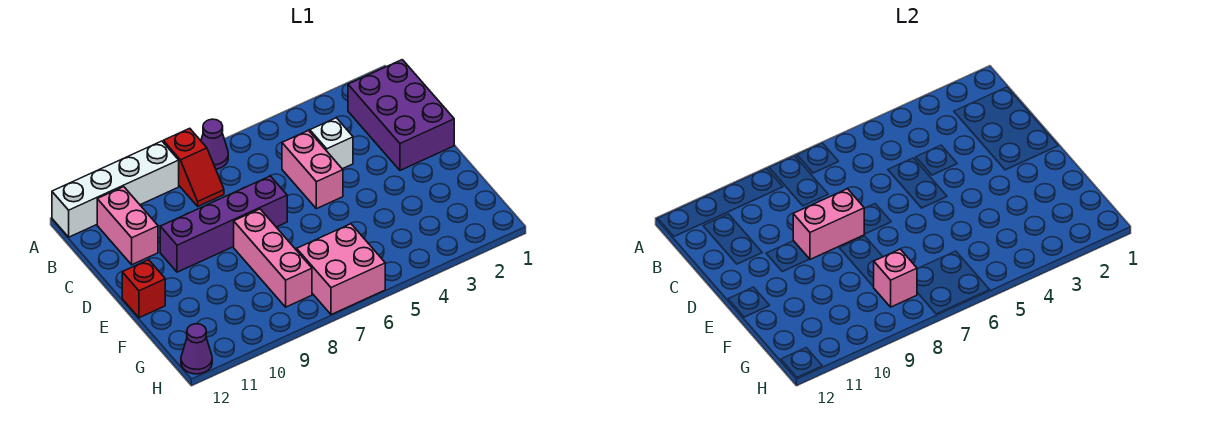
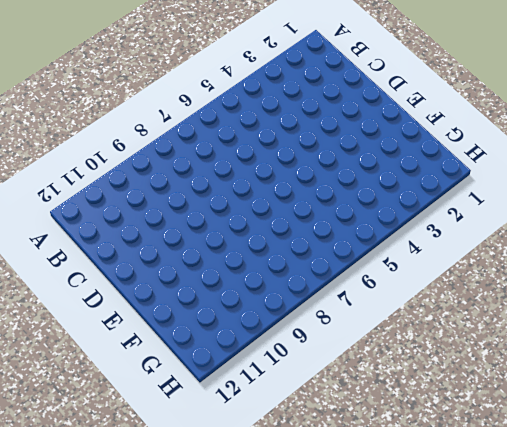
none -> purple cone A7 level 1
none -> red slope A8:B8 level 1 top A
none -> white brick A9:A12 level 1

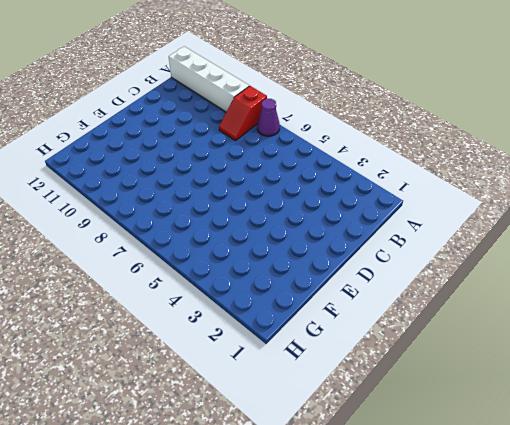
none -> purple brick B1:D2 level 1
none -> pink brick B11:C11 level 1
none -> white brick C4 level 1

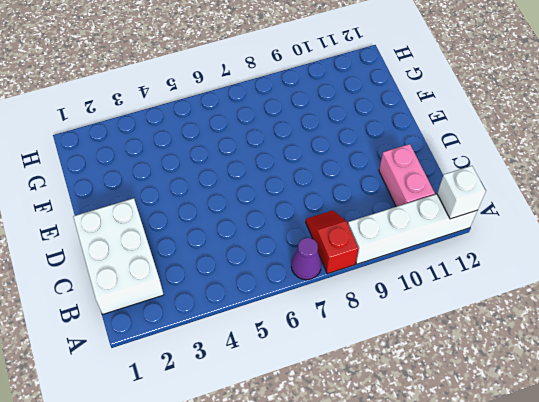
white brick A12 level 2 -> white brick C4 level 1
white brick B1:D2 level 1 -> purple brick B1:D2 level 1
none -> pink brick C5:D5 level 1
none -> purple brick D7:D10 level 1
none -> pink brick E8:G8 level 1

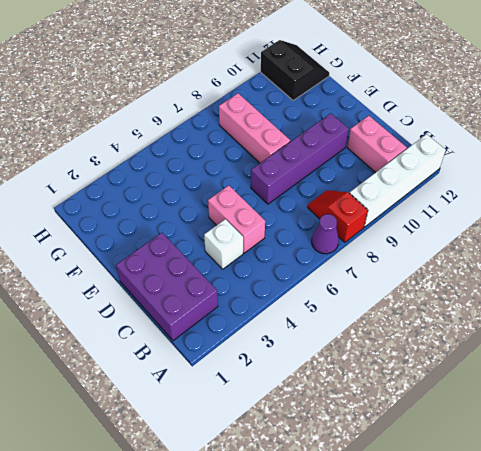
black slope G11:H12 level 1 top 11 -> purple cone H12 level 1
none -> red brick E12 level 1
none -> pink brick G6:H7 level 1
none -> pink brick D8:D9 level 2

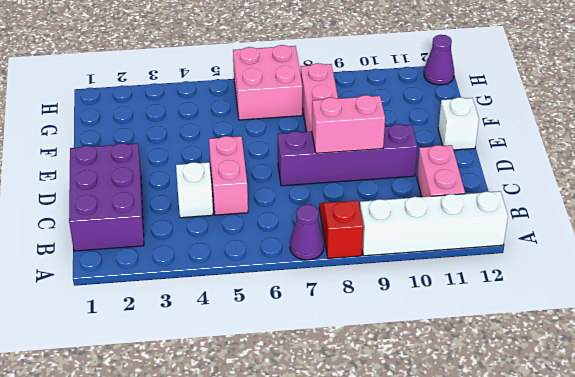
white brick E12 level 1 -> red brick E12 level 1
none -> pink brick G8 level 2

